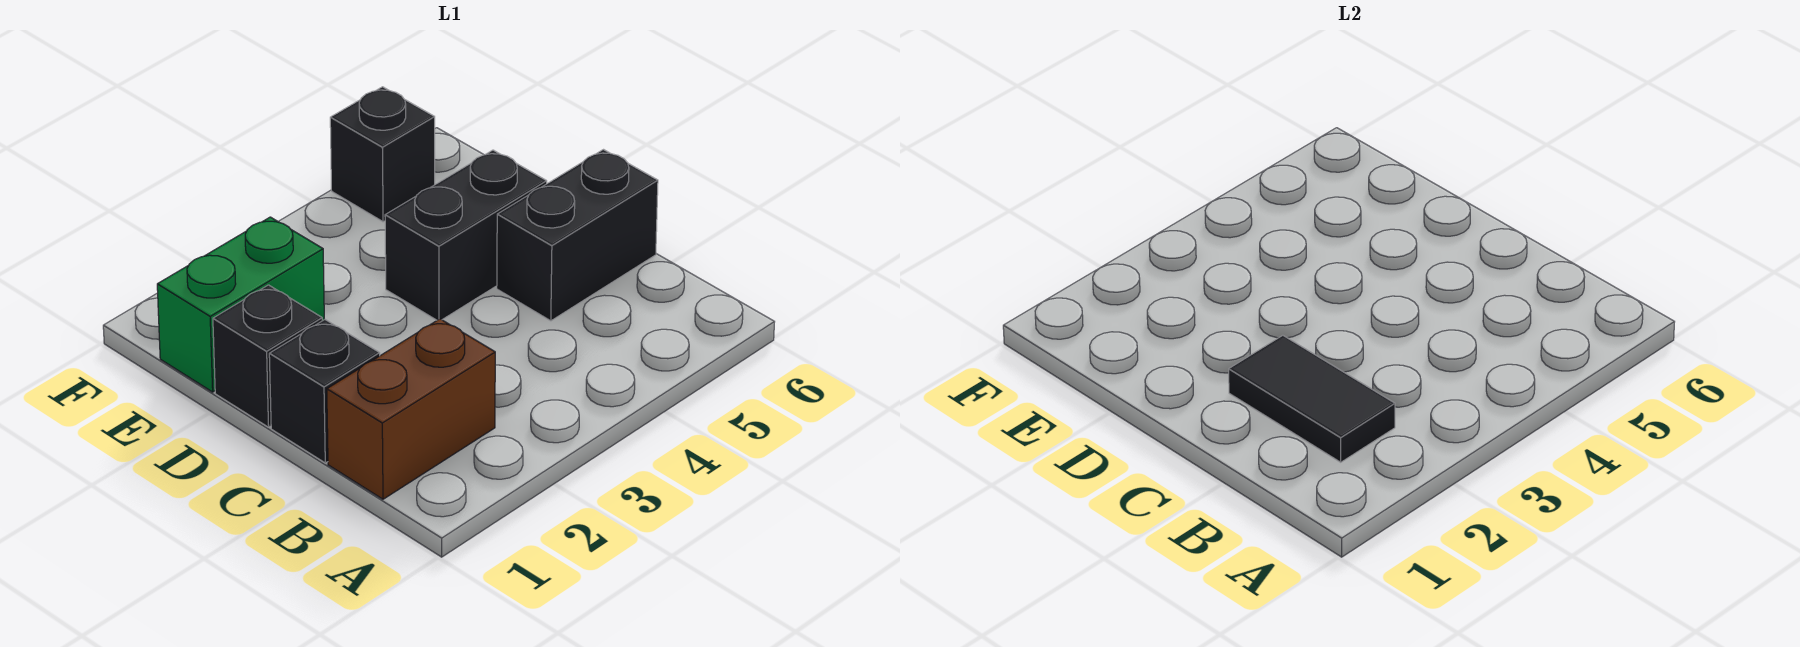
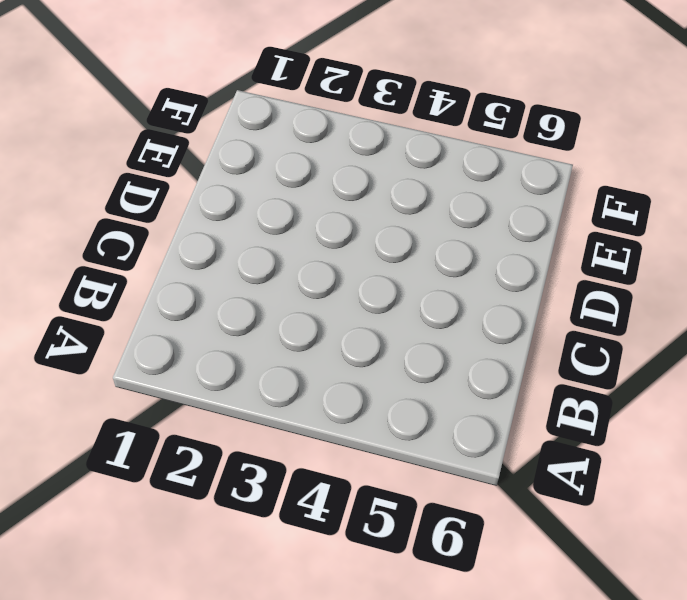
none -> brown brick B1:B2 level 1
none -> black brick C1 level 1

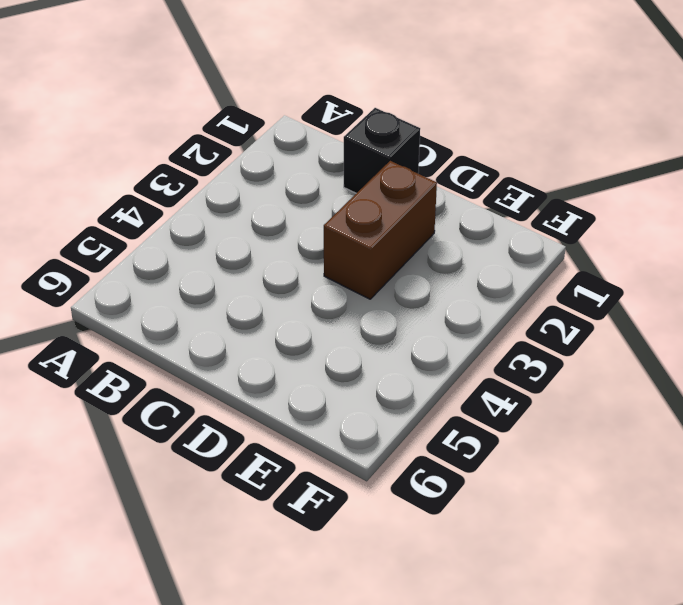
brown brick D2:D3 level 1 -> brown brick B1:B2 level 1
none -> black brick C5:C6 level 1
none -> black brick D1 level 1

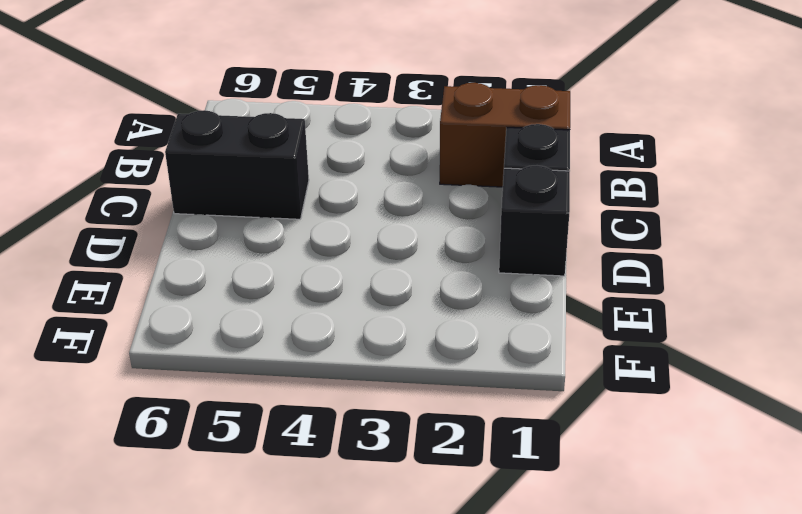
none -> black brick D4:D5 level 1
none -> green brick E1:E2 level 1

